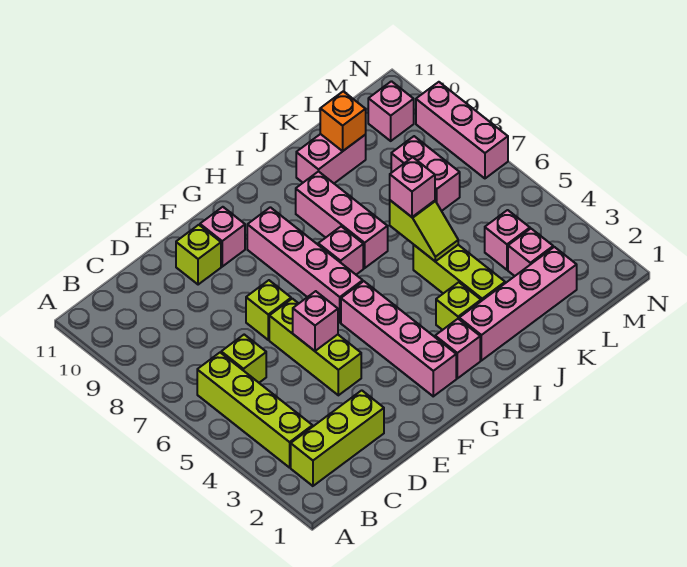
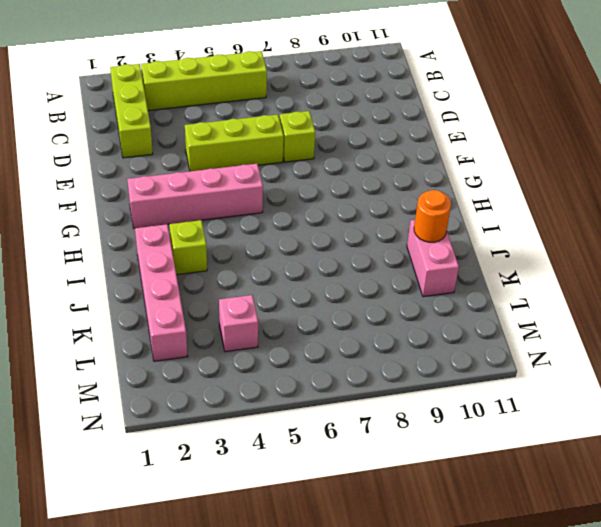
orange round brick J10 level 2 -> none
none -> lime brick C6 level 1
none -> lime brick E10 level 1
none -> pink brick F10 level 1

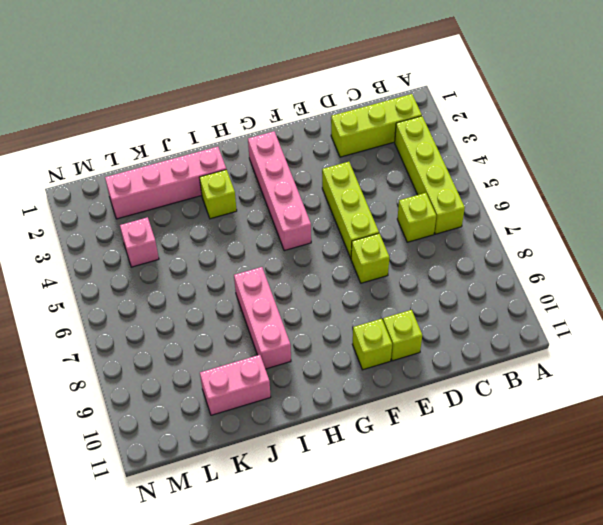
lime brick F10 level 1 -> pink brick F10 level 1
none -> pink brick G6:G9 level 1
none -> pink brick H2 level 1
none -> pink brick H7 level 1

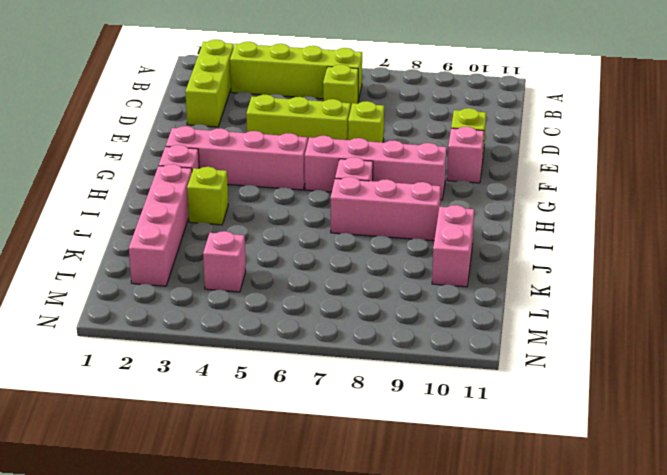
none -> lime brick J3:J5 level 1
none -> pink brick L3 level 1
none -> pink brick L7:L8 level 1

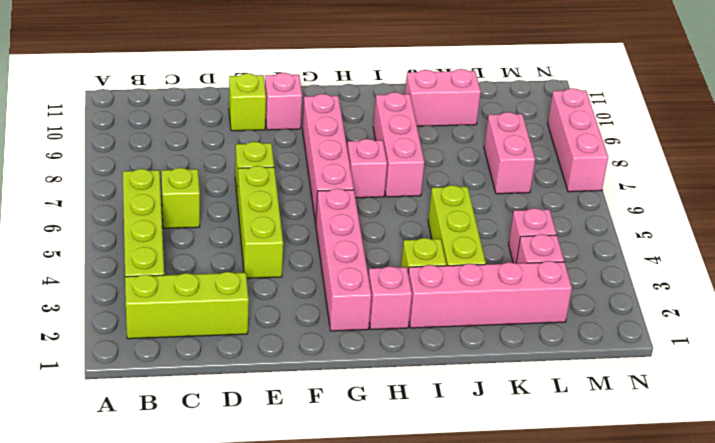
none -> pink brick M10 level 1
none -> pink brick E5 level 2
none -> lime slope J5:J6 level 2 top 6

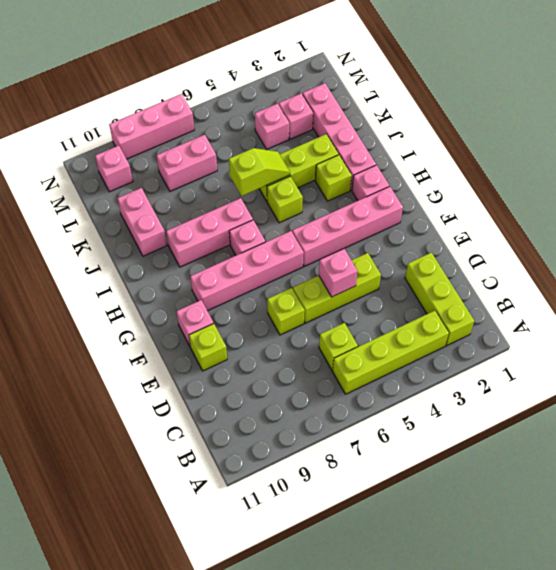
lime brick I5 level 1 -> none
none -> orange brick K10 level 2
none -> pink brick J6 level 3

